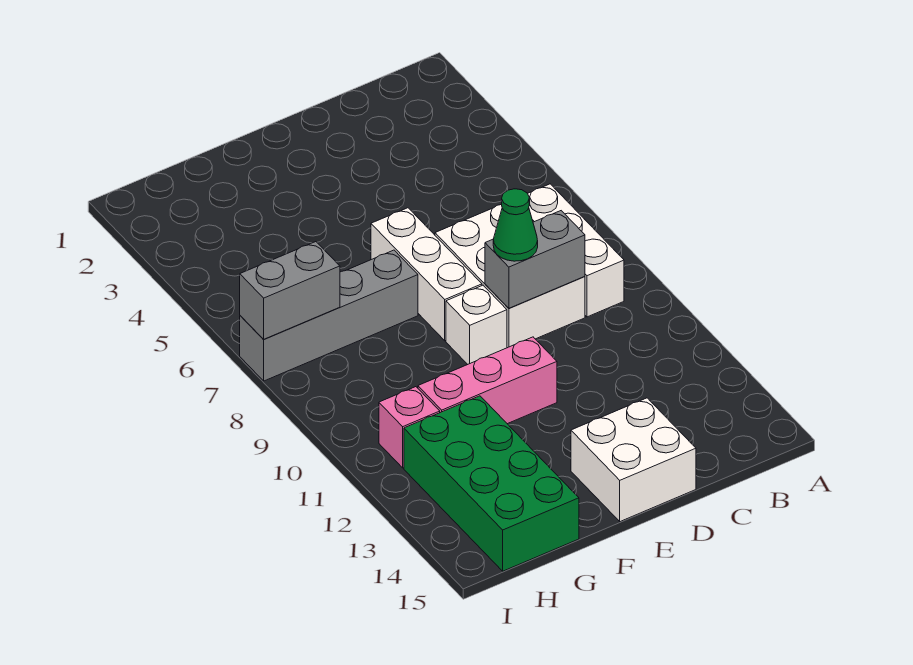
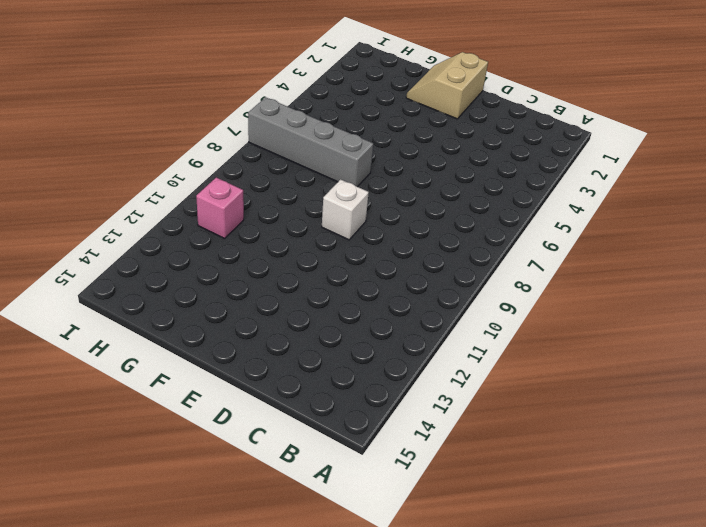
tan slope E1:F2 level 1 top E -> none
none -> white brick B7:B9 level 1
none -> white brick C7:D9 level 1
none -> white brick D14:E15 level 1

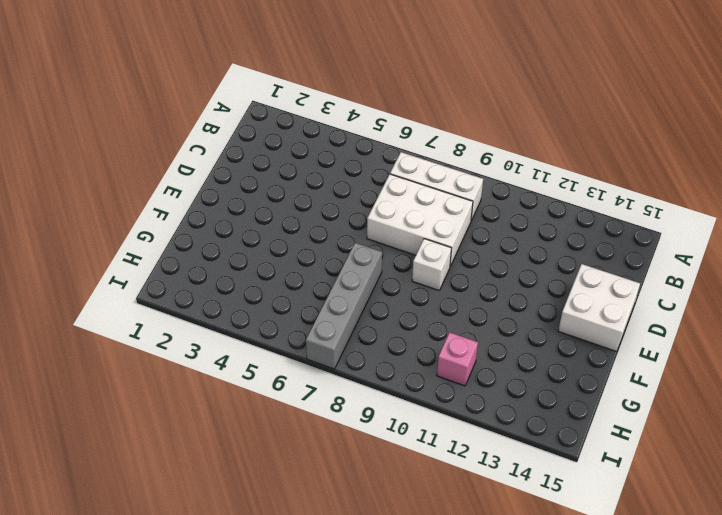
none -> white brick E6:E8 level 1
none -> pink brick E11:G11 level 1
none -> green brick G12:H15 level 1

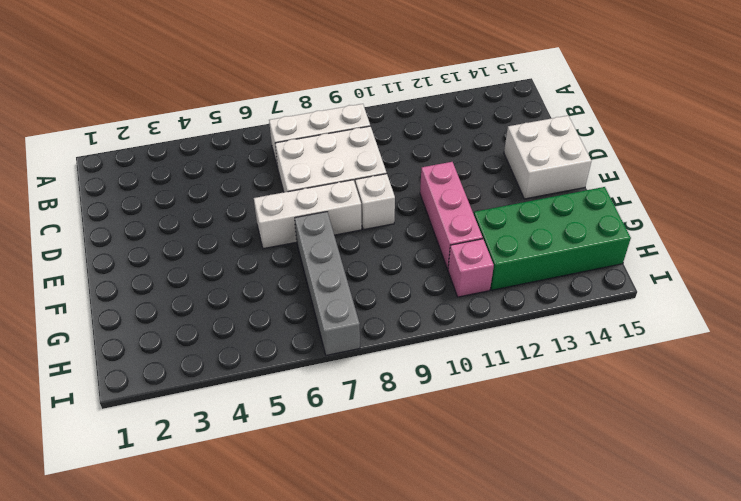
none -> grey brick C9:D9 level 2
none -> grey brick H7:I7 level 2
none -> green cone D9 level 3

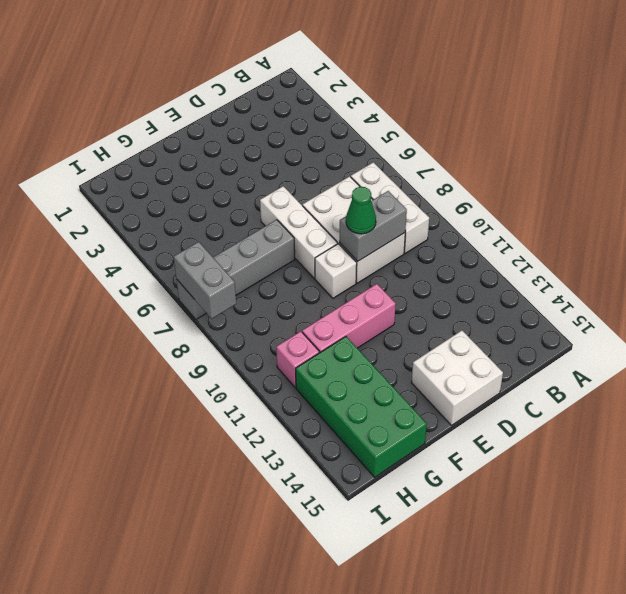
grey brick I7:I8 level 2 -> grey brick H7:I7 level 2

